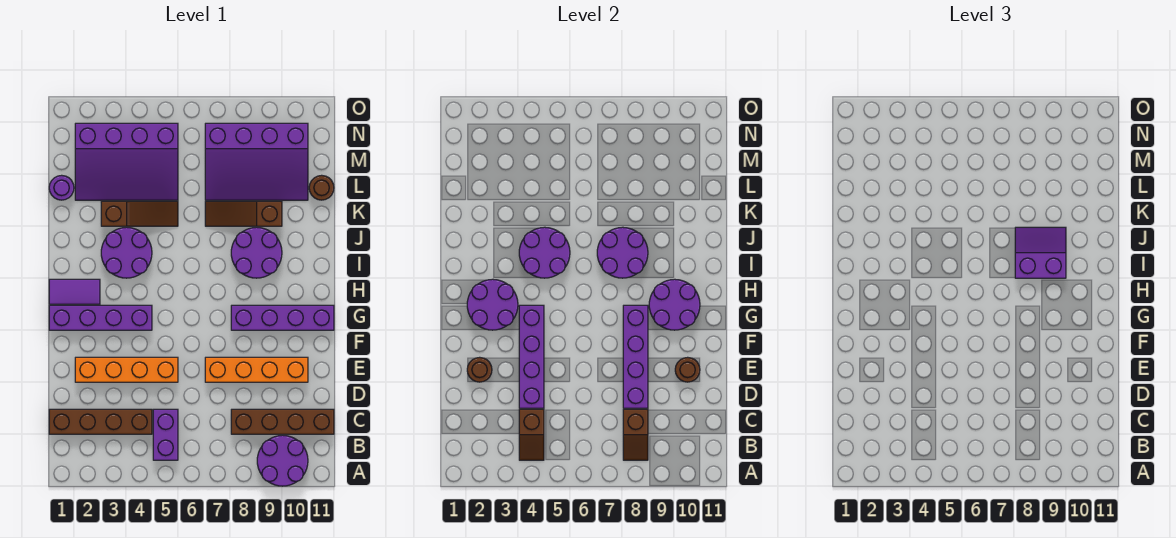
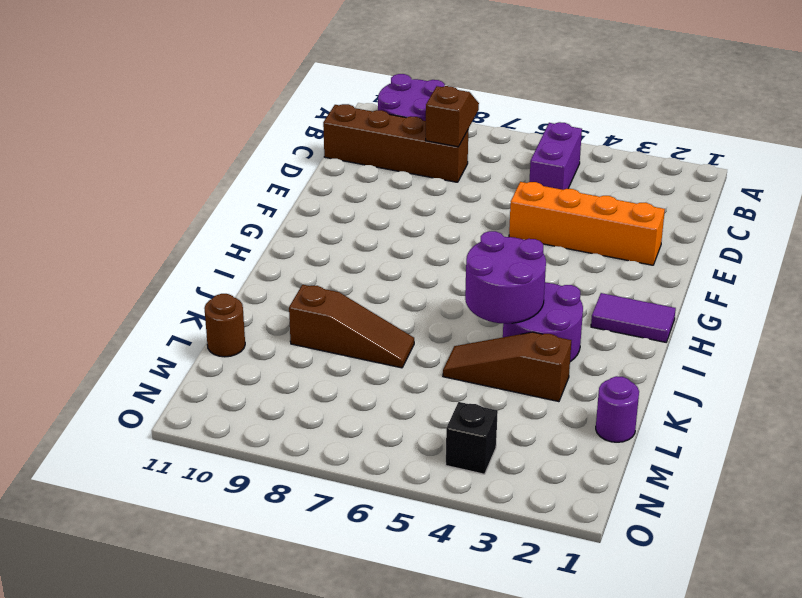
black brick N4 level 1 -> purple slope L2:N5 level 1 top N
none -> brown brick C1:C4 level 1
none -> orange brick E7:E10 level 1
none -> purple brick G1:G4 level 1

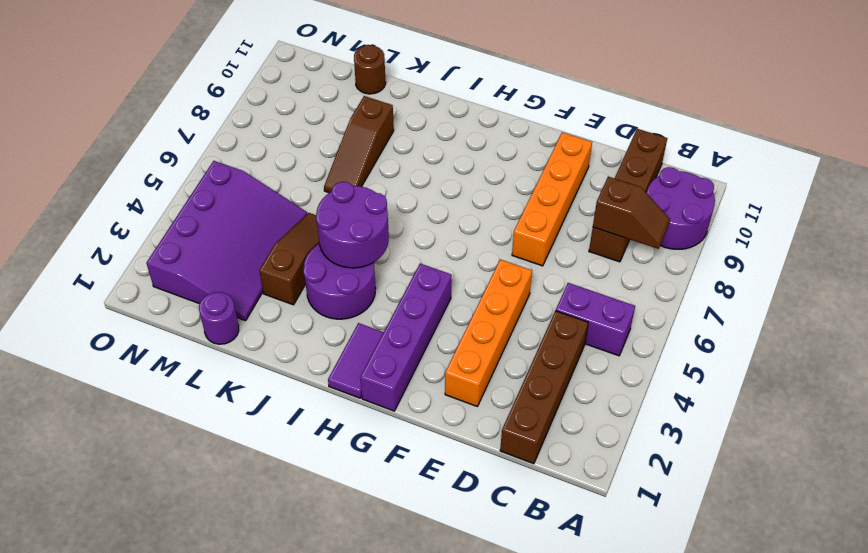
none -> purple brick G8:G11 level 1
none -> purple round brick I8:J9 level 1
none -> purple slope L7:N10 level 1 top N

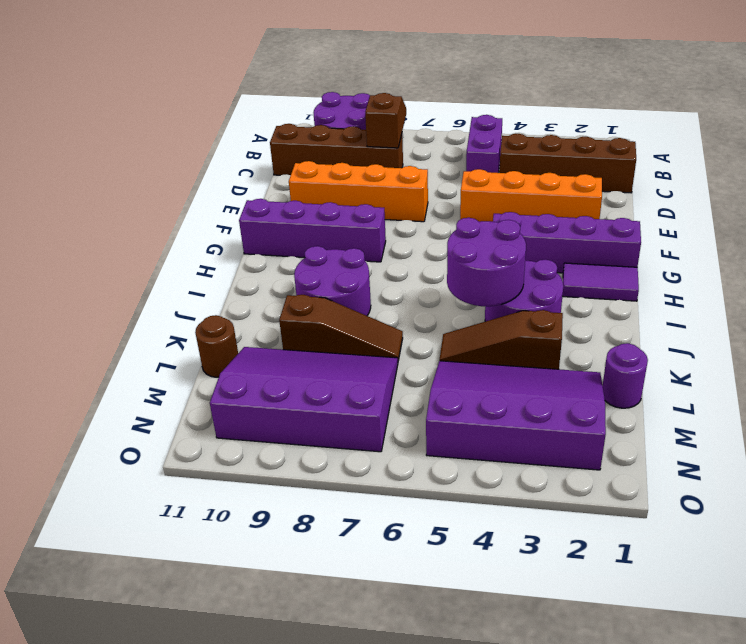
none -> brown slope B4:C4 level 2 top C
none -> purple brick D4:G4 level 2
none -> purple brick D8:G8 level 2

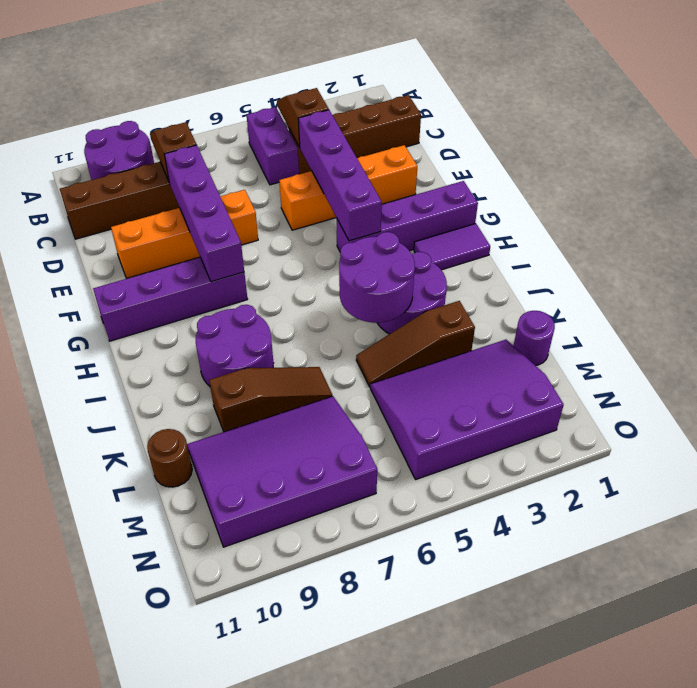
none -> brown round brick E2 level 2
none -> brown round brick E10 level 2
none -> purple round brick G2:H3 level 2

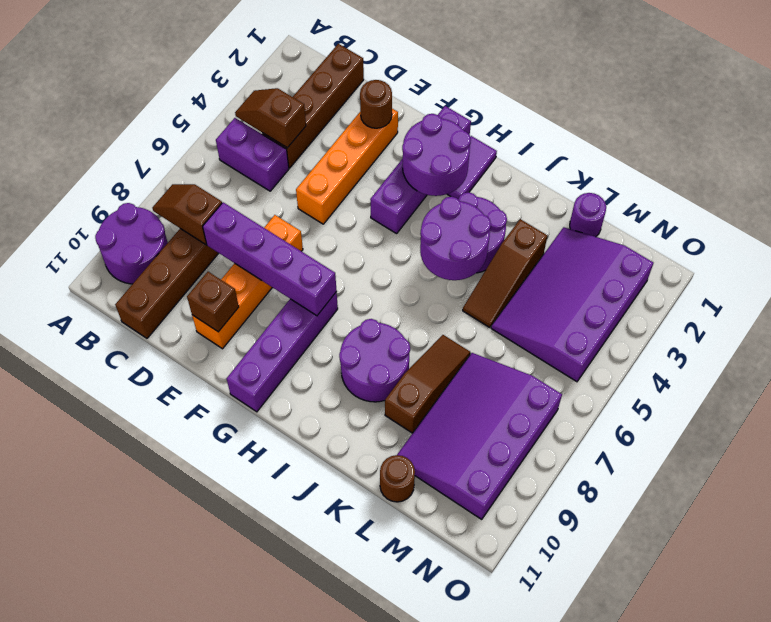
brown brick E10 level 2 -> brown round brick E10 level 2
none -> purple brick D4:G4 level 2
none -> purple round brick G9:H10 level 2
none -> purple round brick I7:J8 level 2

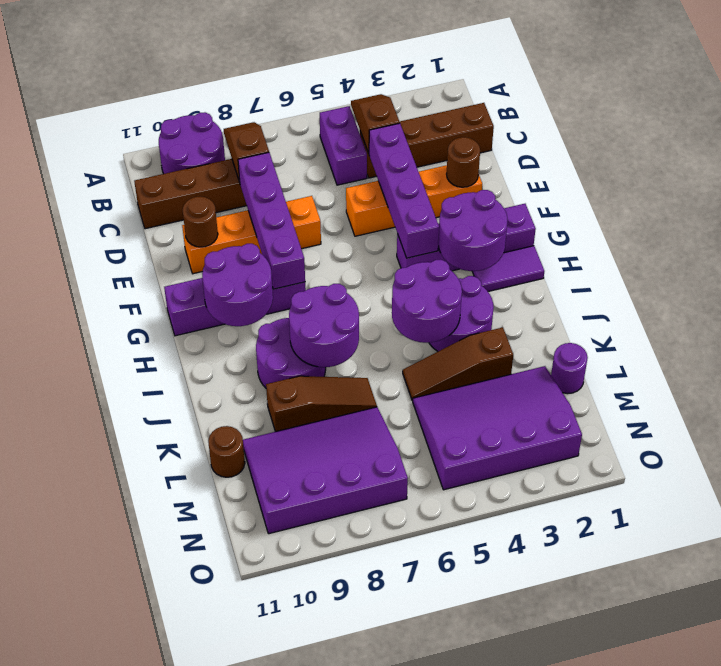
none -> purple slope I8:J9 level 3 top I

